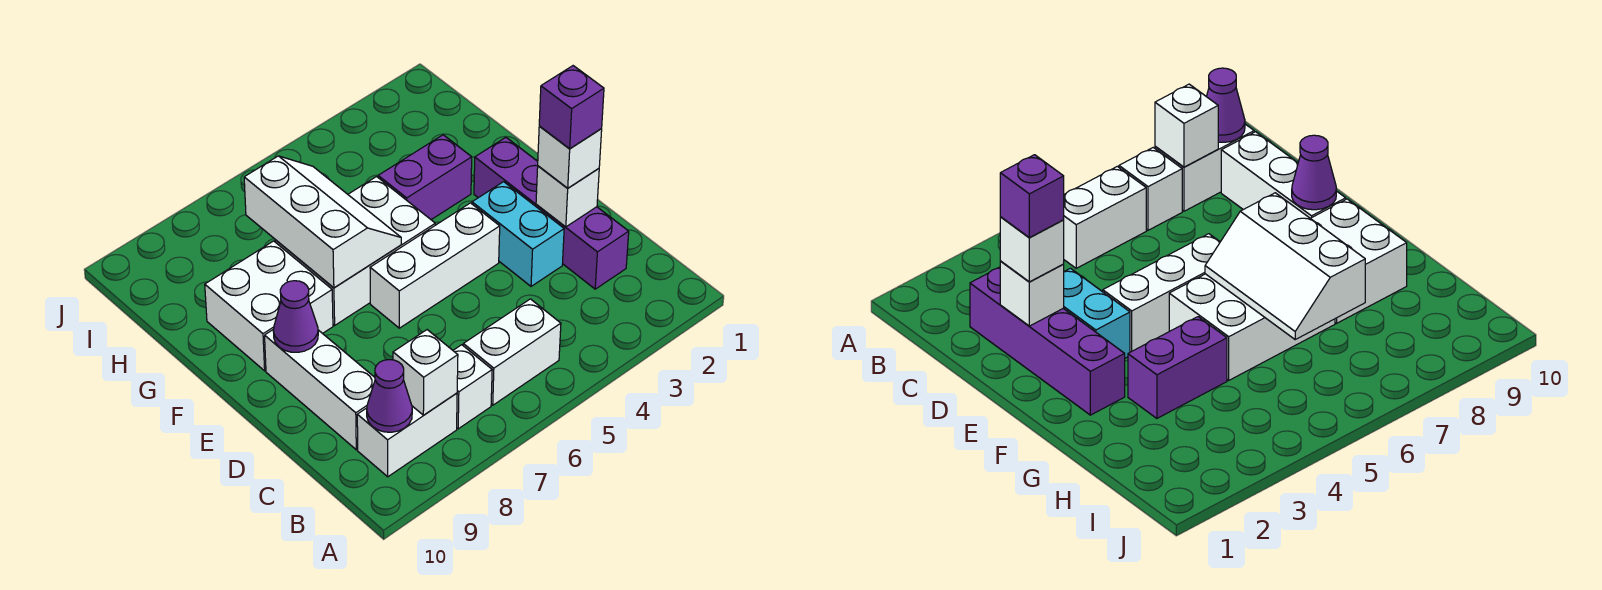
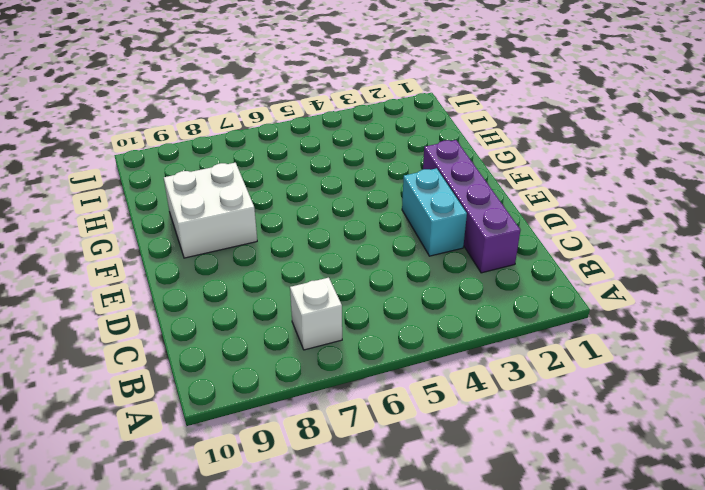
none -> white brick B5:B6 level 1
none -> white brick B8:B9 level 1
none -> white brick C9:E9 level 1

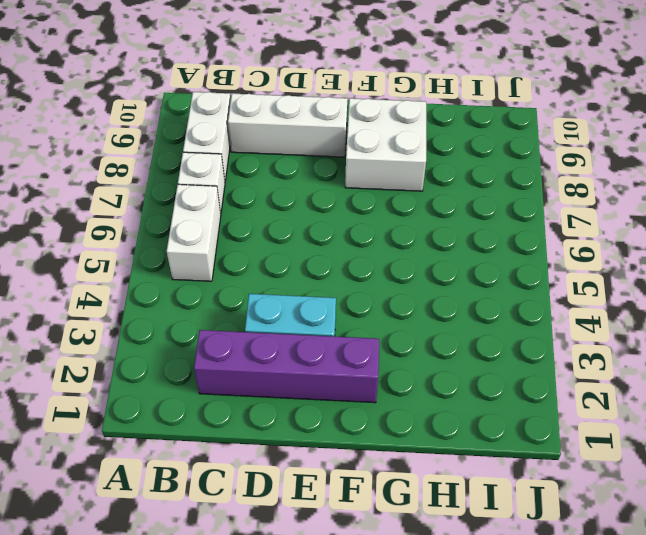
none -> white brick E4:E6 level 1
none -> white brick F5:G7 level 1
none -> purple brick G3:G4 level 1

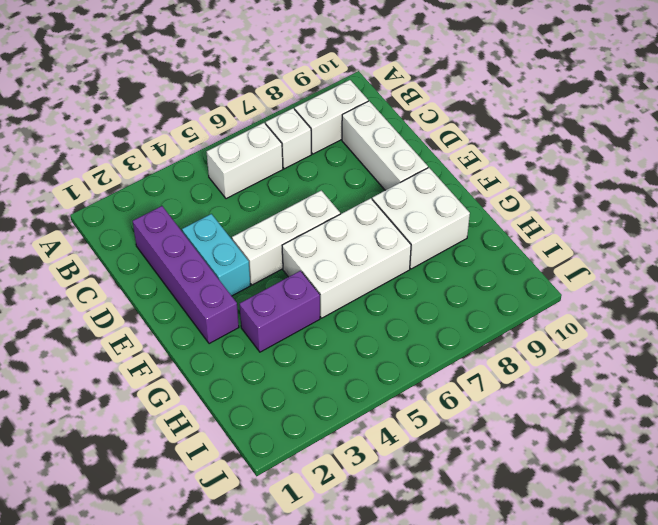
none -> white brick B8 level 2
none -> purple cone B9 level 2
none -> white brick D2 level 2

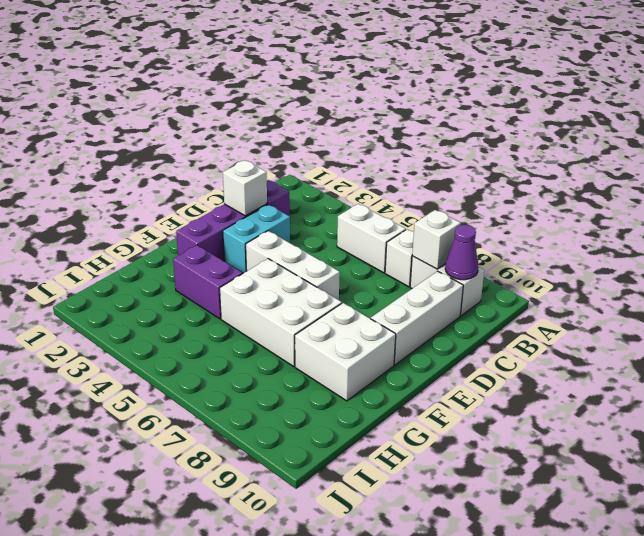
none -> purple cone E9 level 2
none -> white slope F6:H7 level 2 top 7
none -> white brick D2 level 3

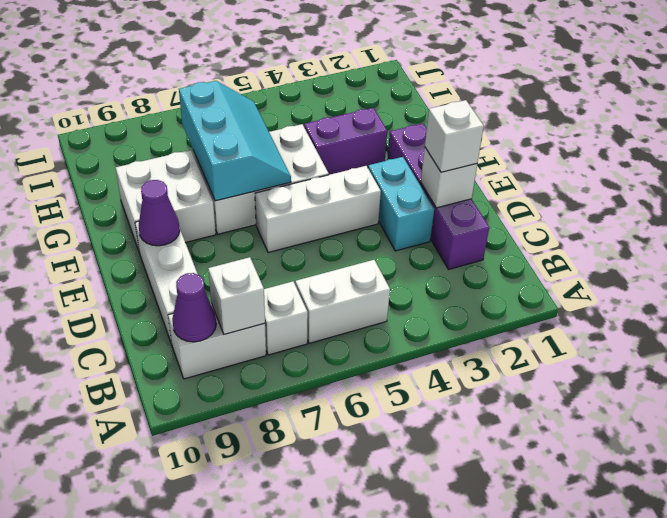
cyan slope F6:H7 level 2 top 7 -> white slope F6:H7 level 2 top 7
none -> purple brick D2 level 4

